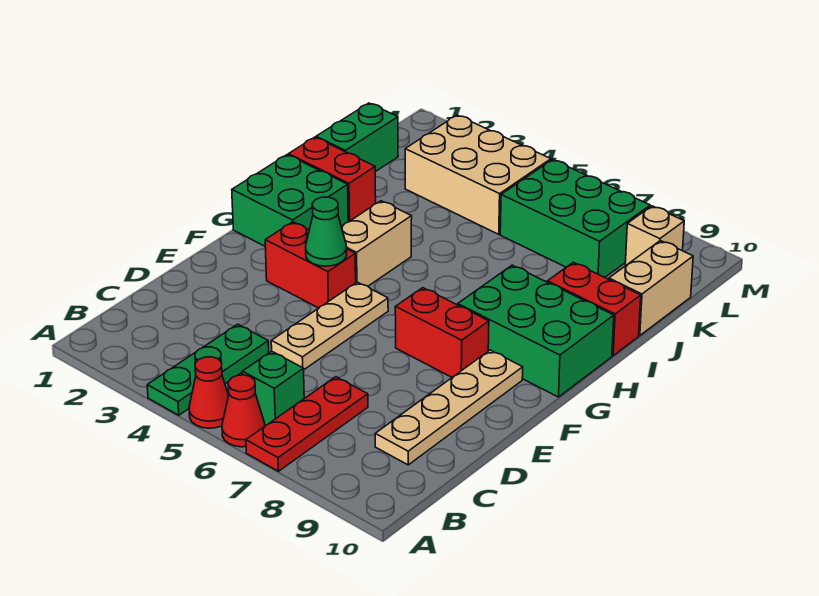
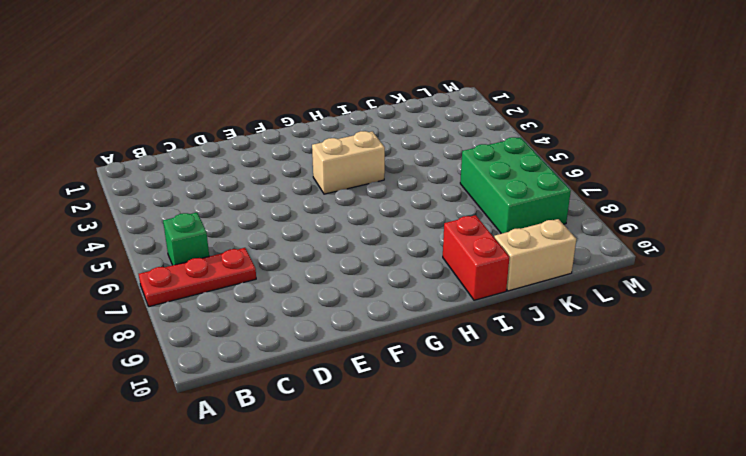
none -> green plate A4:C4 level 1
none -> red cone A5 level 1
none -> red cone A6 level 1

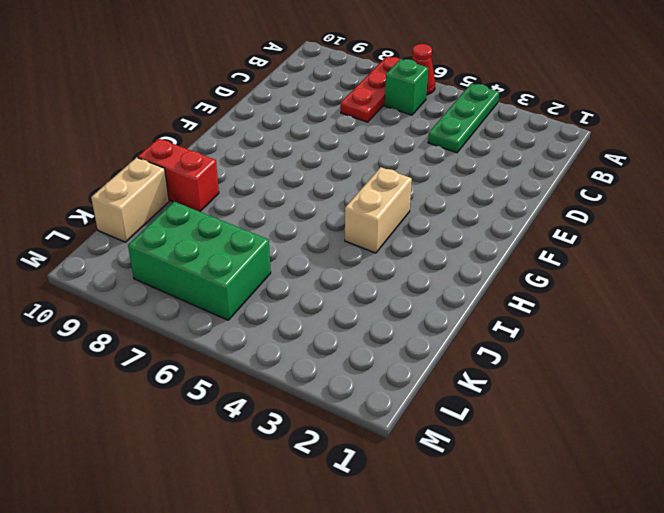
none -> red cone A5 level 1
none -> tan plate C9:F9 level 1
none -> tan plate D5:F5 level 1

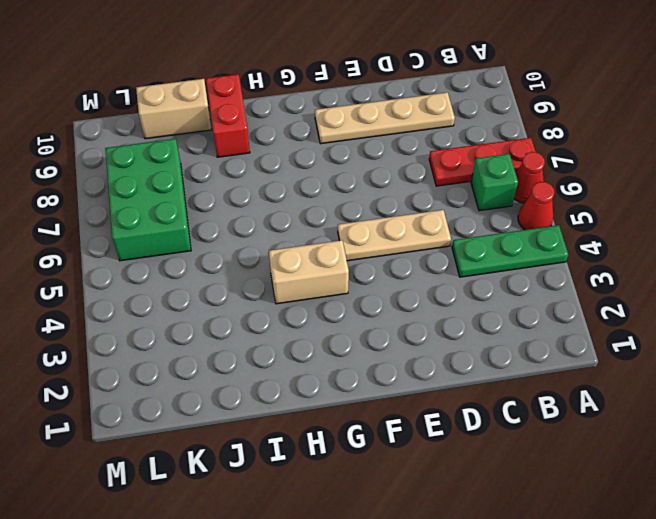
none -> red brick F3:F4 level 1
none -> red brick F7:F8 level 1
none -> green brick G1:H2 level 1

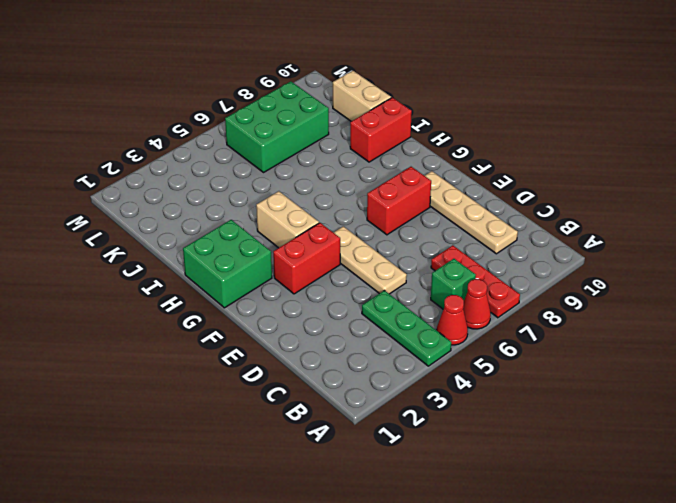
none -> green brick G8:H10 level 1
none -> red brick I1:I2 level 1
none -> green brick J1:K1 level 1

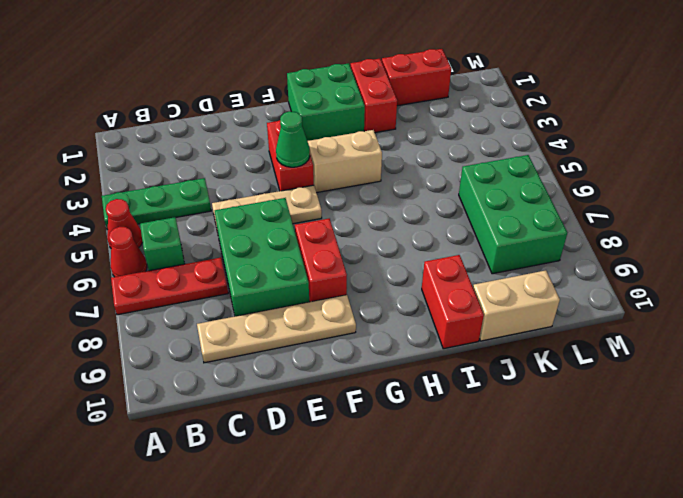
green brick D6:E8 level 1 -> green brick G8:H10 level 1
red brick J1:K1 level 1 -> green brick J1:K1 level 1
none -> tan brick K3:L5 level 1
none -> tan brick L9 level 1

